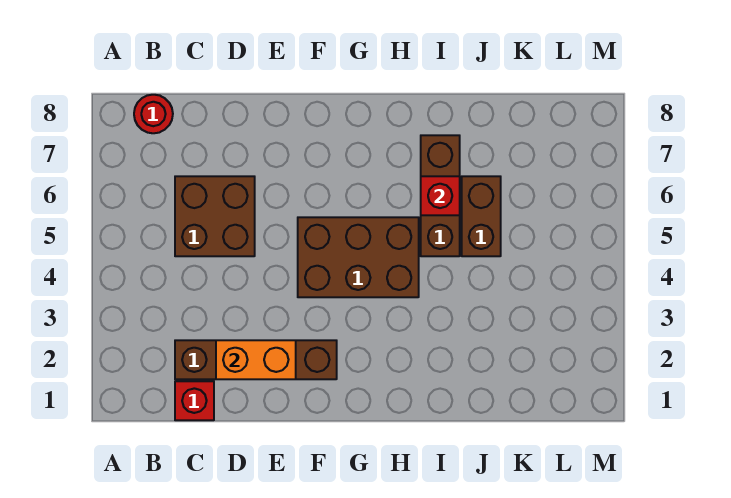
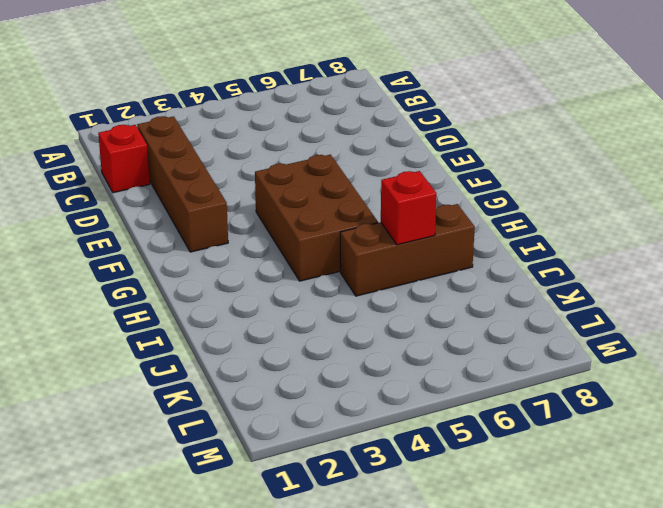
none -> red round brick B8 level 1
none -> brown brick C5:D6 level 1

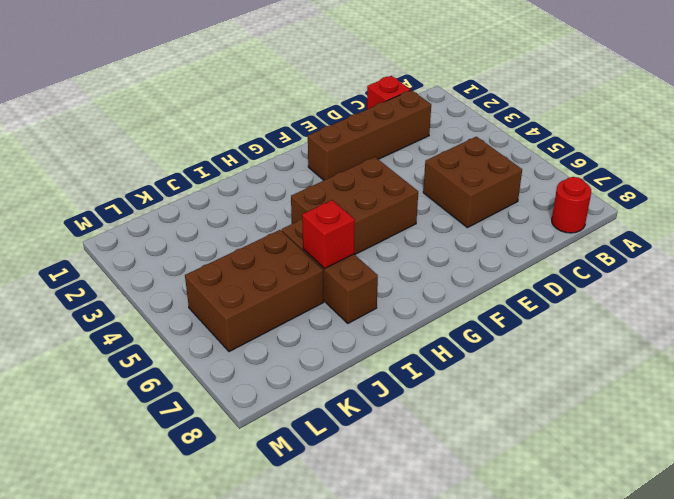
brown brick J5:L6 level 1 -> brown brick J5:J6 level 1
none -> orange brick D2:E2 level 2

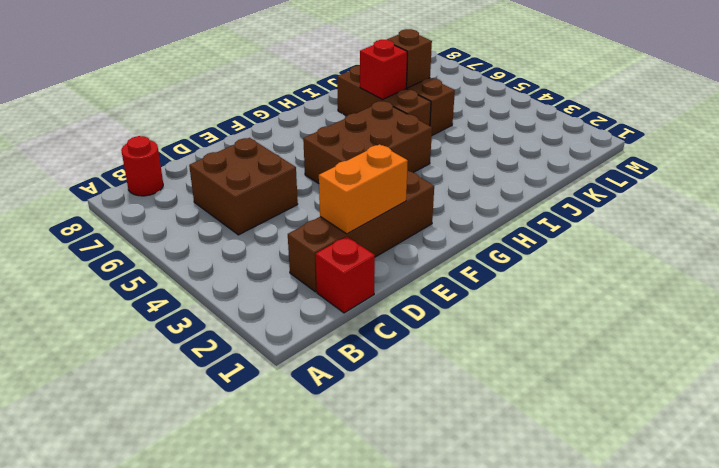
brown brick J6 level 2 -> none

